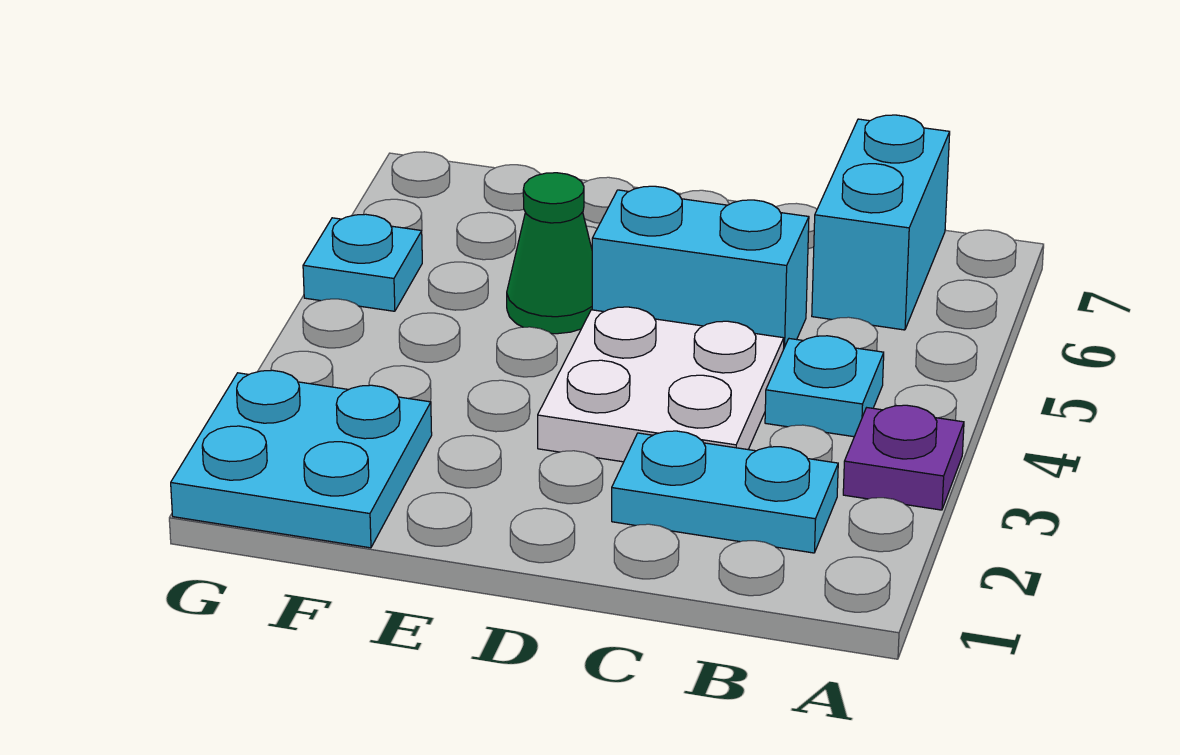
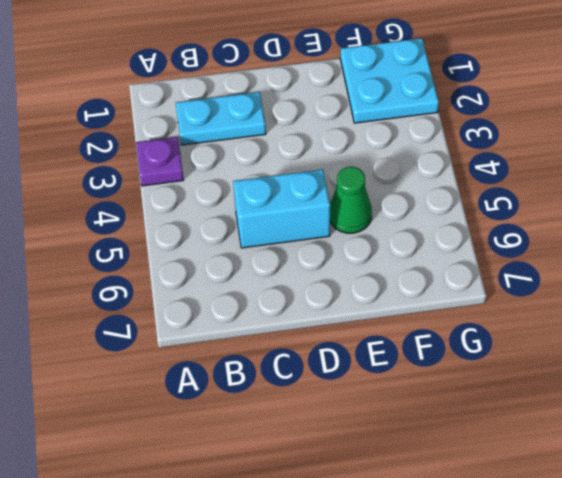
none -> cyan plate B4 level 1
none -> cyan brick B6:B7 level 1

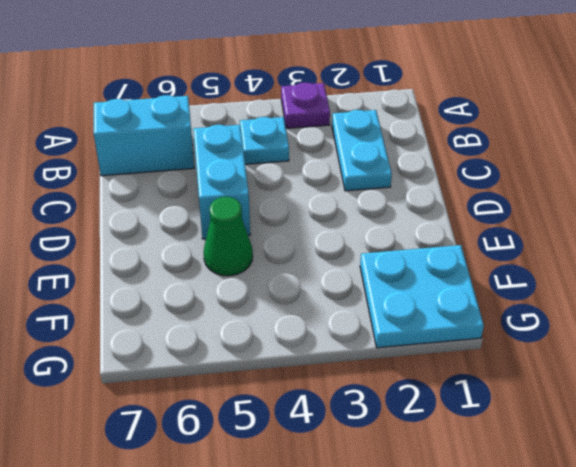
none -> white plate C3:D4 level 1
none -> cyan plate G5 level 1

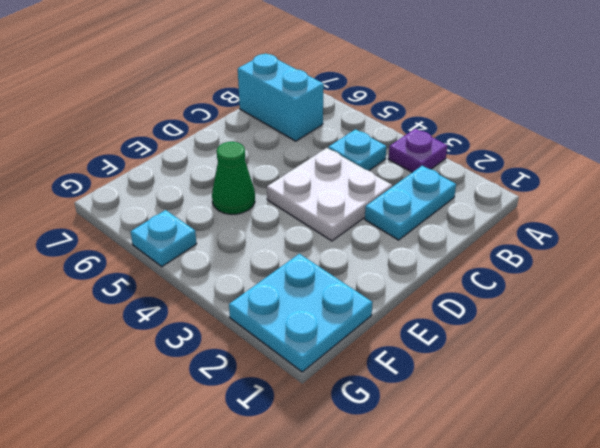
none -> cyan brick C5:D5 level 1

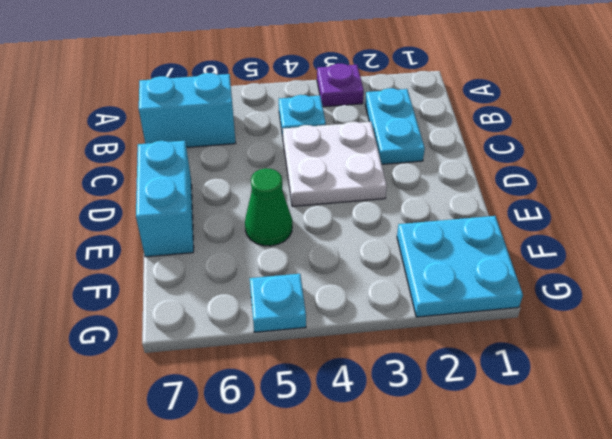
cyan brick D7:E7 level 1 -> cyan brick C5:D5 level 1

